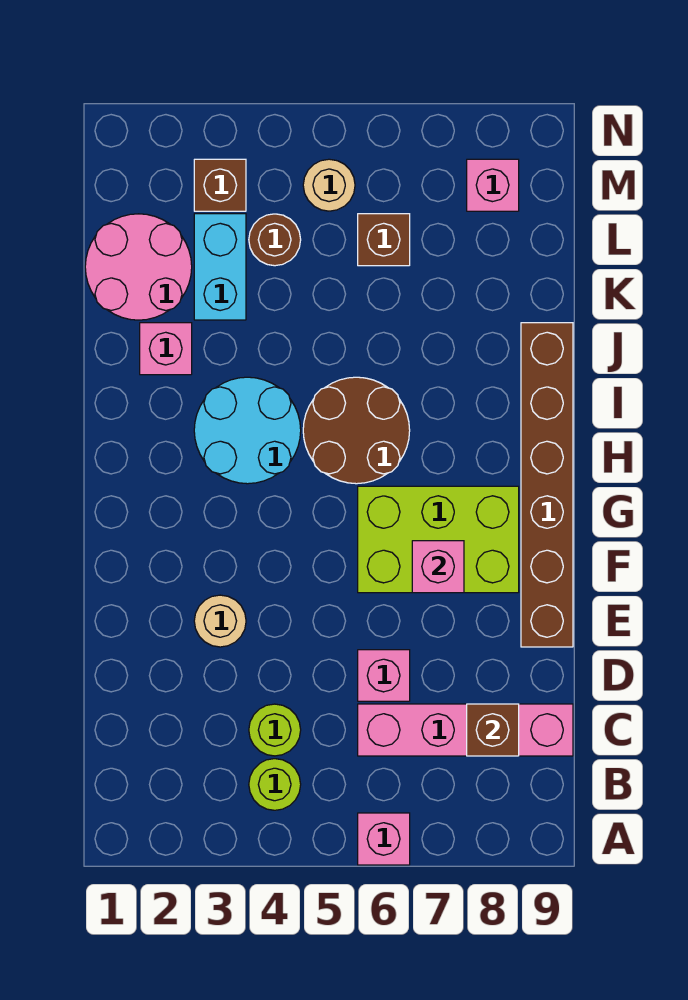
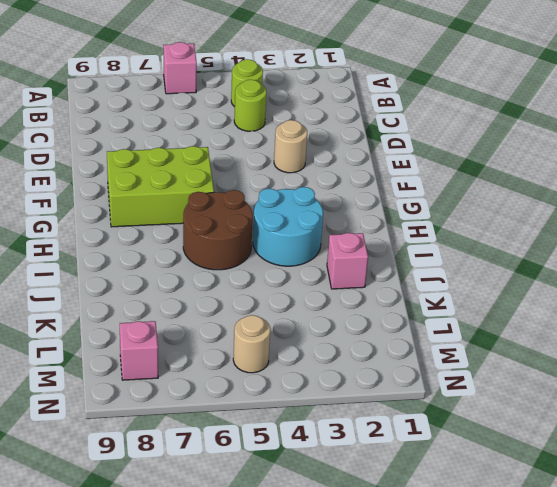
none -> pink brick C6:C9 level 1
none -> pink brick D6 level 1
none -> brown brick E9:J9 level 1

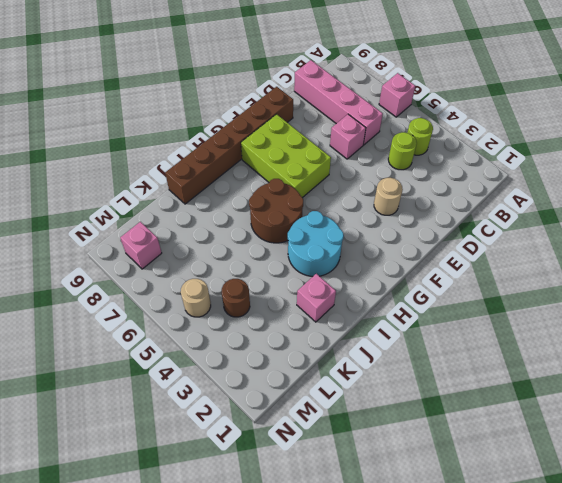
none -> pink round brick K1:L2 level 1
none -> cyan brick K3:L3 level 1
none -> brown brick L6 level 1

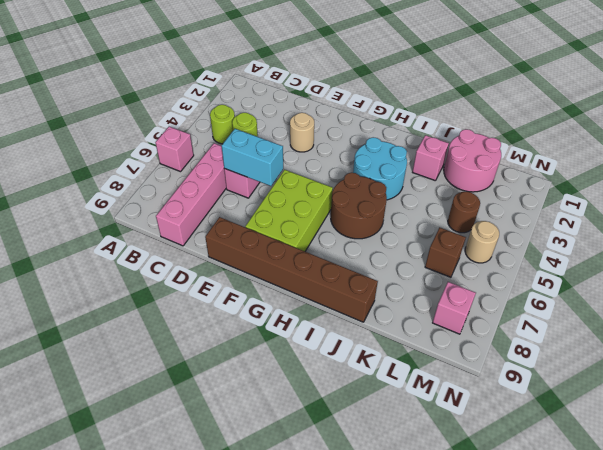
cyan brick D6:E6 level 2 -> cyan brick K3:L3 level 1
none -> brown brick M3 level 1
none -> brown brick C8 level 2
none -> pink brick F7 level 2

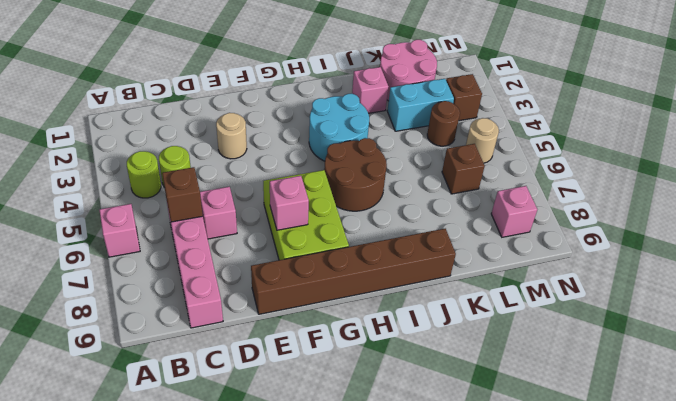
brown brick C6 level 2 -> brown brick C8 level 2

